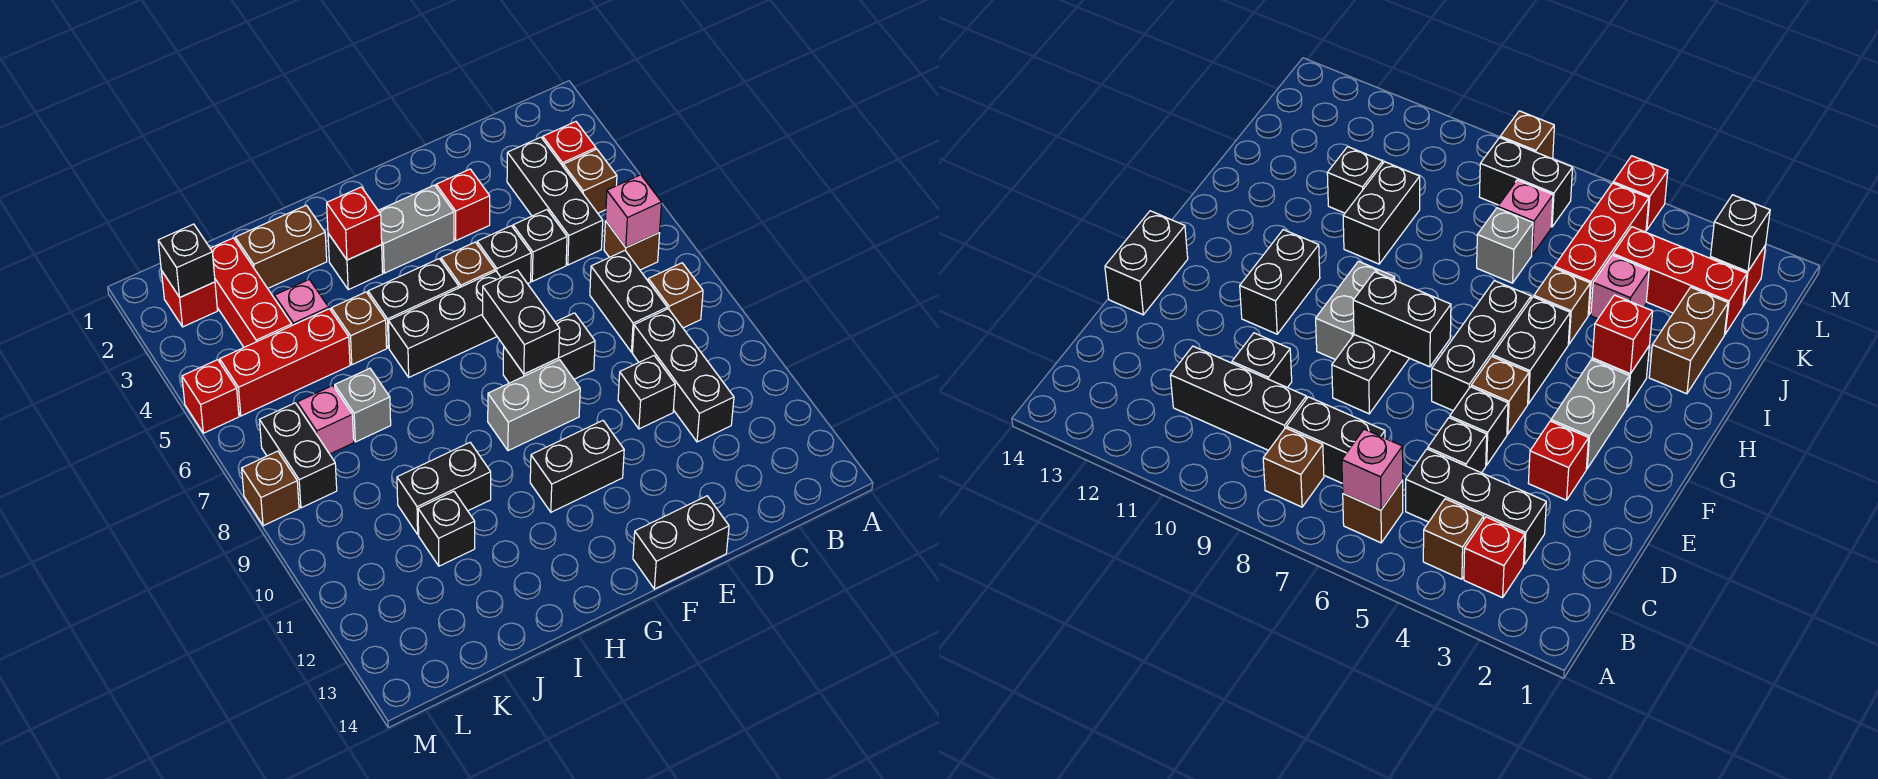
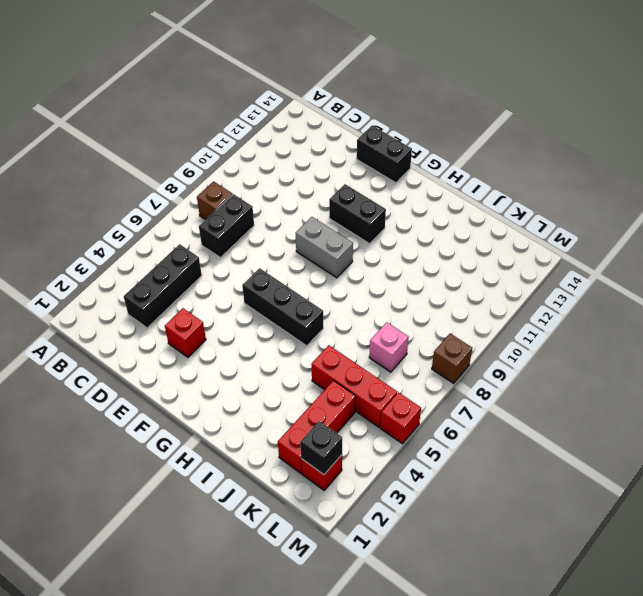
none -> red brick B3 level 1
none -> brown brick B4 level 1
none -> brown brick B6 level 1
none -> black brick C9:C11 level 1

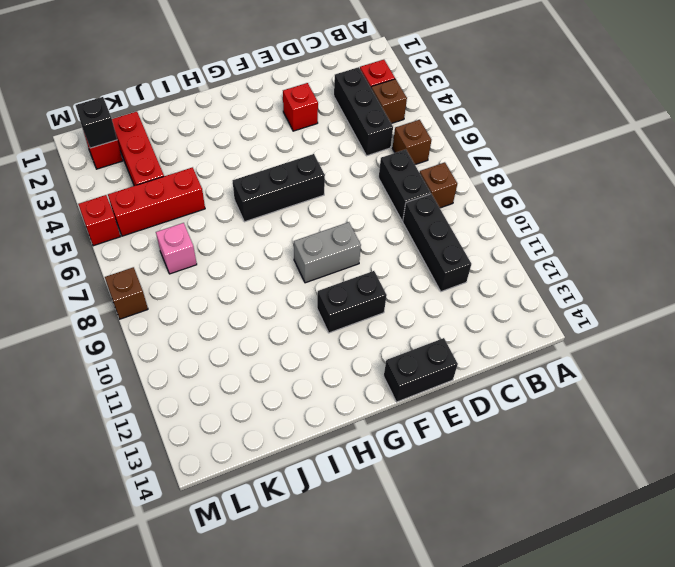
none -> black brick D5 level 1
none -> black brick D10 level 1
none -> black brick E5 level 1
none -> black brick E8:F8 level 1

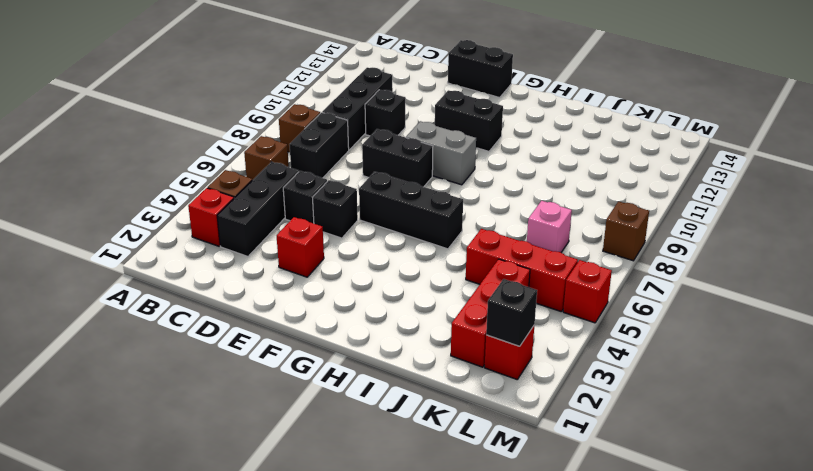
none -> grey brick F3:G3 level 1
none -> brown brick F5 level 1
none -> black brick G5:H5 level 1
none -> black brick H3 level 1

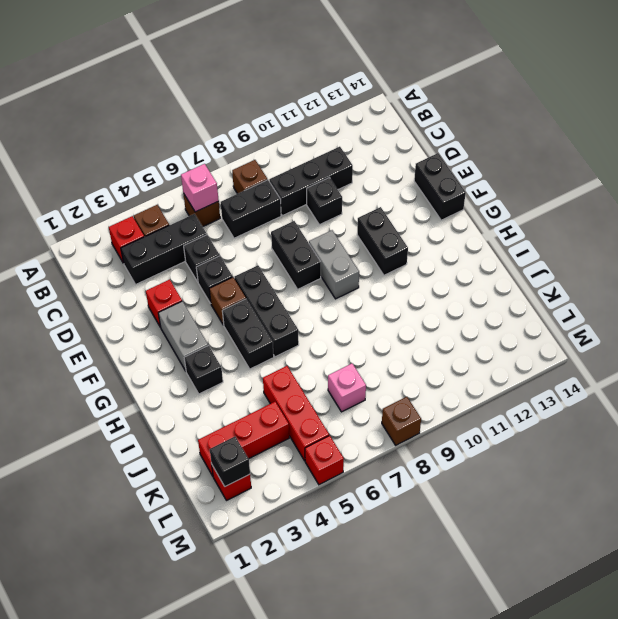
none -> brown brick I2:J2 level 1
none -> brown brick I5 level 1
none -> black brick I10:J10 level 1
none -> pink brick J4 level 1

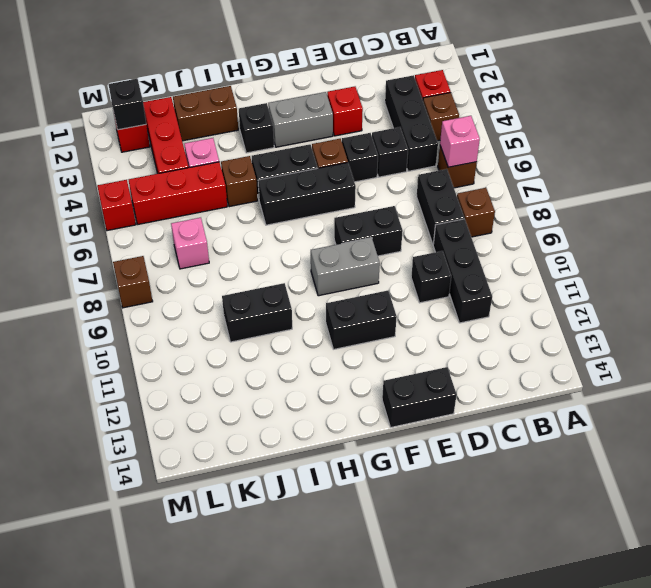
none -> grey brick J7 level 1
none -> black brick J11 level 1
none -> black brick L7:L8 level 1
none -> black brick F7:F8 level 2

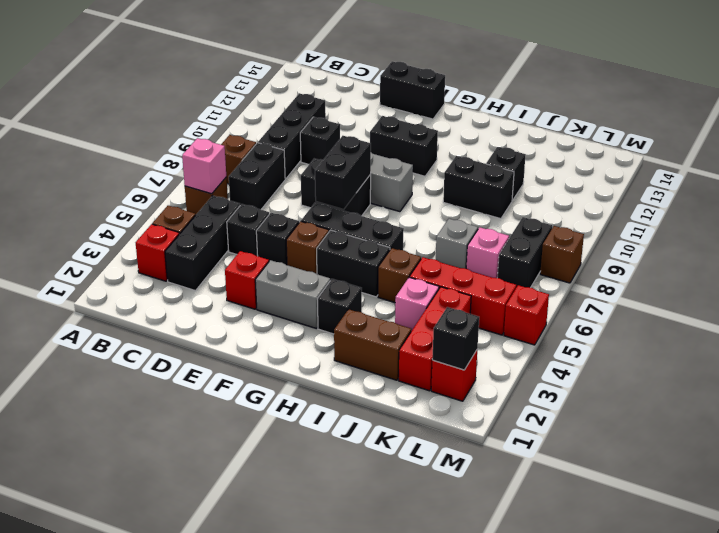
none -> red brick H3 level 2

